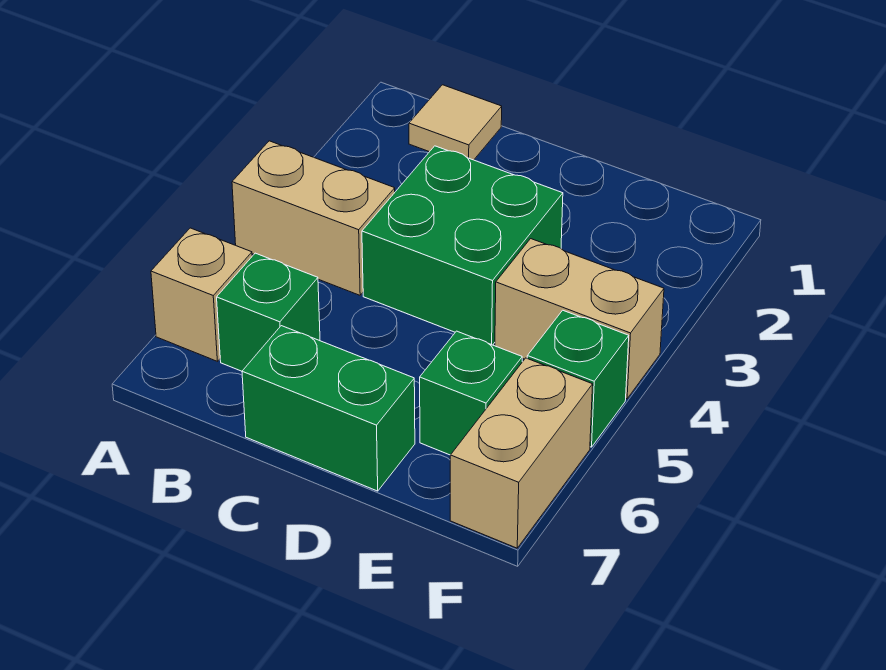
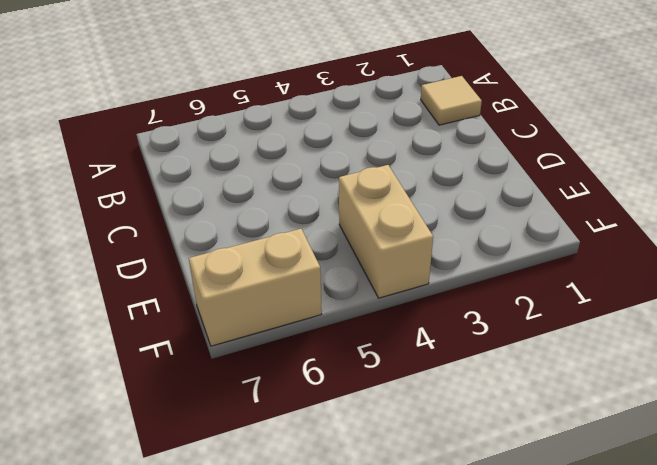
none -> tan brick A4:B4 level 1
none -> tan brick A6 level 1

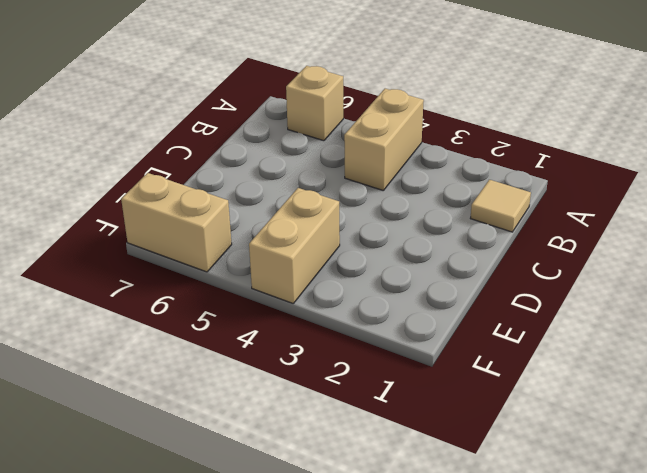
none -> green brick B6 level 1
none -> green brick C3:D4 level 1

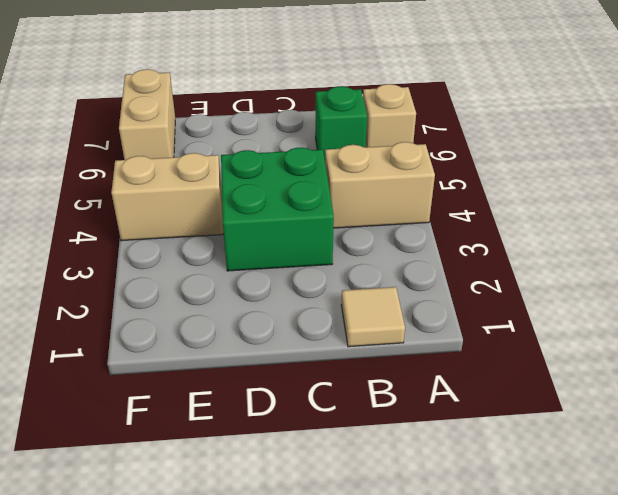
none -> green brick C7:D7 level 1
none -> green brick E6 level 1

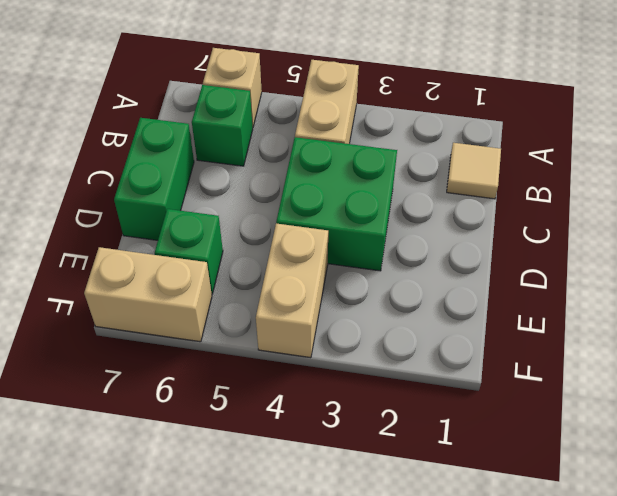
none -> green brick F5 level 1

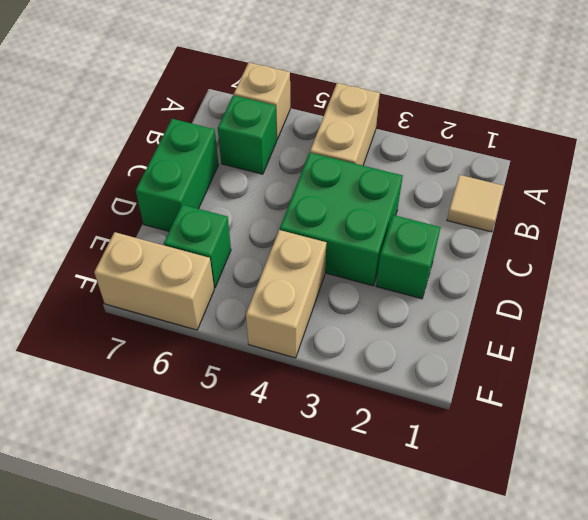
green brick D2 level 1 -> green brick F5 level 1

